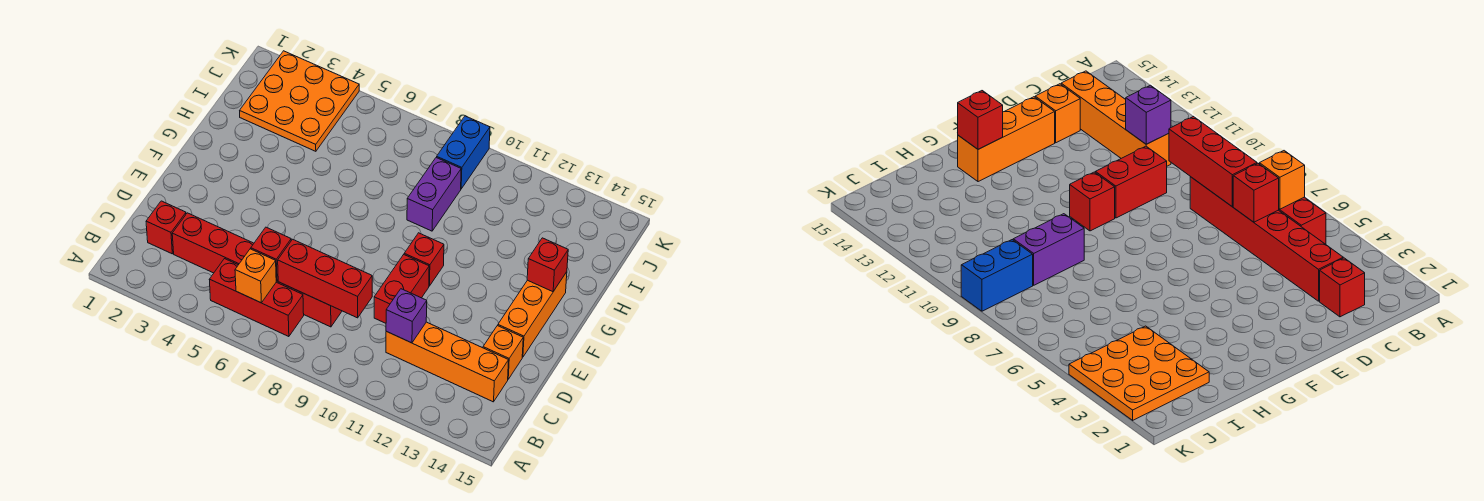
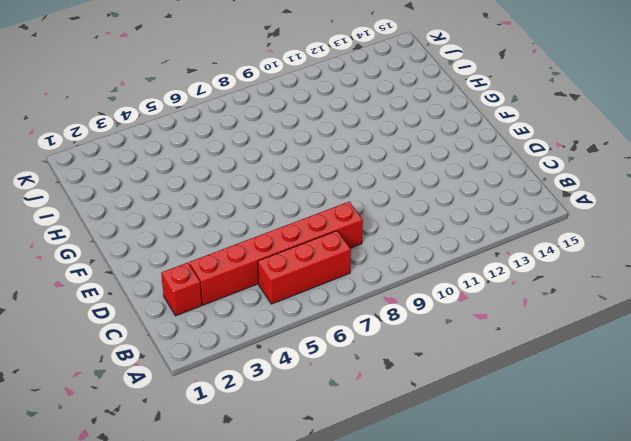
none -> orange brick C11:C14 level 1
none -> red brick D10:E10 level 1
none -> orange brick D14 level 1

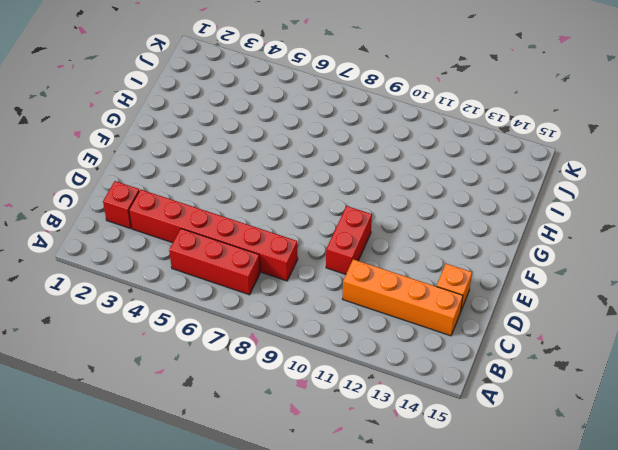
none -> orange brick E14:G14 level 1
none -> red brick F10 level 1
none -> purple brick H9:I9 level 1

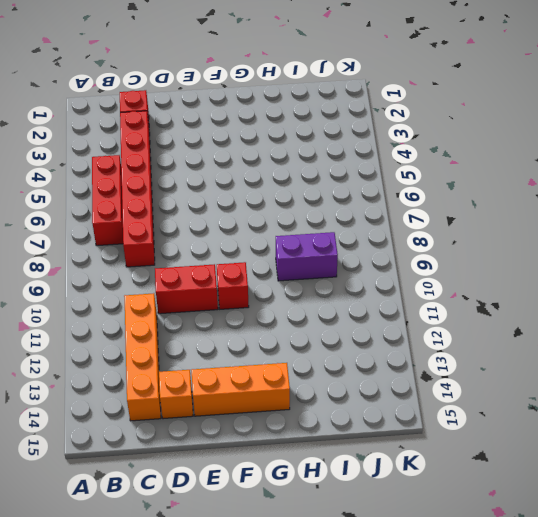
none -> orange plate I2:K4 level 1
none -> blue brick J9:K9 level 1
none -> orange brick B6 level 2

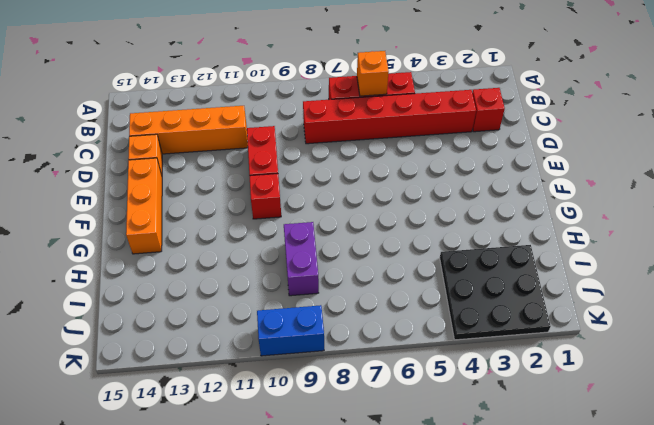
black plate I2:K4 level 1 -> orange plate I2:K4 level 1
blue brick K9:K10 level 1 -> blue brick J9:K9 level 1
none -> red brick C6 level 2
none -> red brick C7:C9 level 2
none -> purple brick C11 level 2

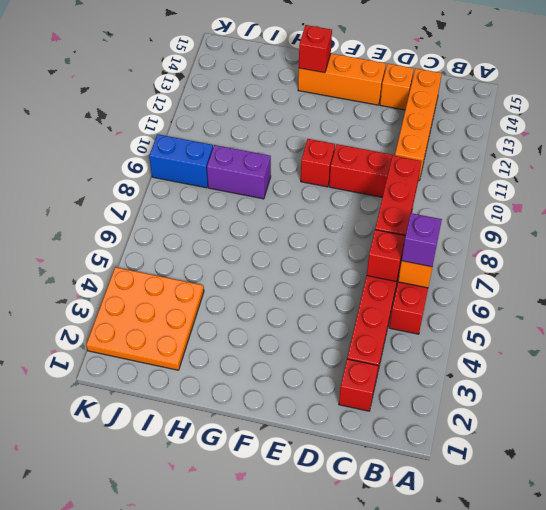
purple brick B6 level 3 -> purple brick C11 level 2

